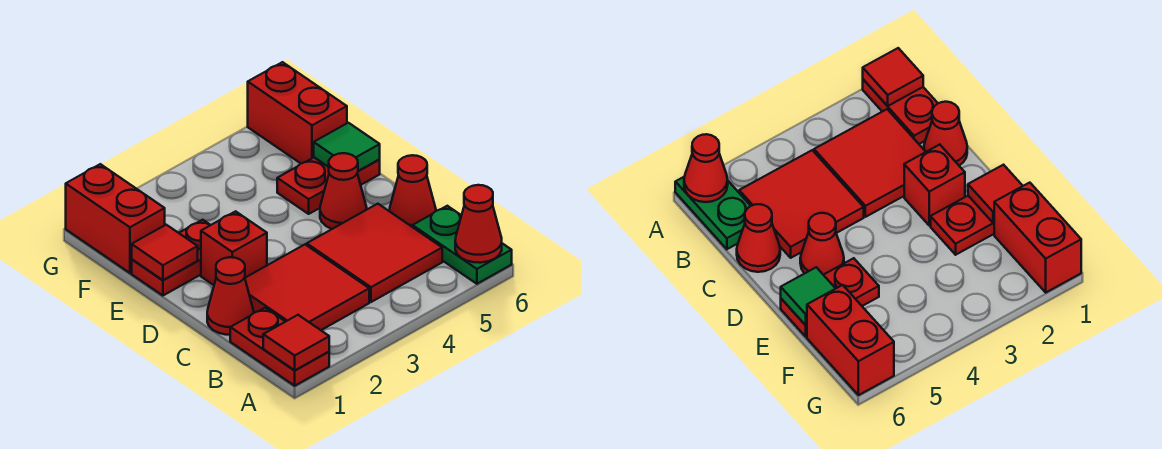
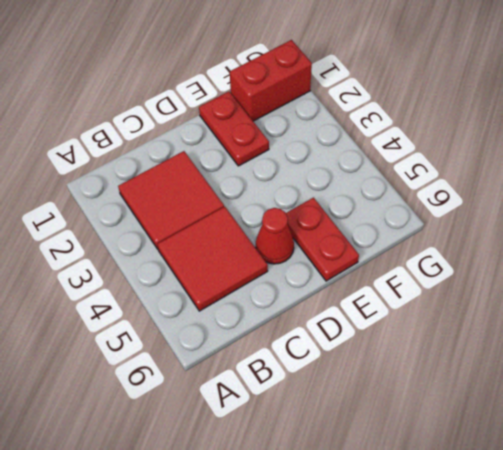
none -> red plate A1:B1 level 1
none -> green plate A6:B6 level 1
none -> red cone C1 level 1

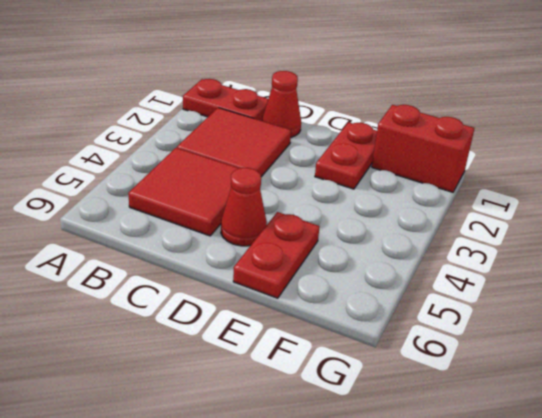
none -> green plate A6:B6 level 1
none -> red cone C6 level 1
none -> red brick D2 level 1

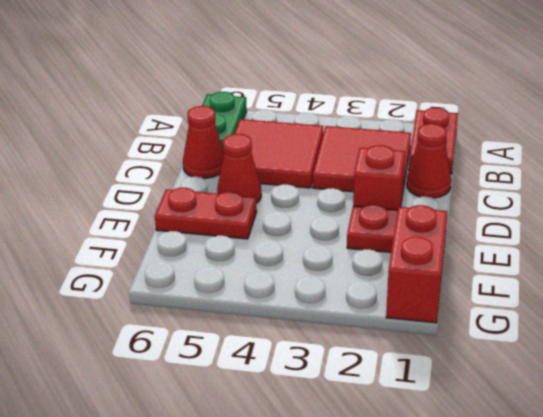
none -> red brick F6:G6 level 1
none -> red tile A1 level 2
none -> red cone A6 level 2

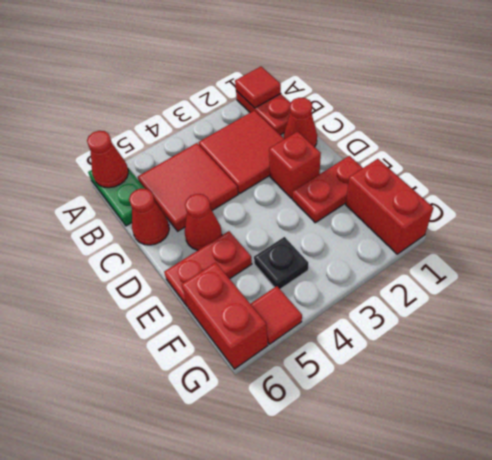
black plate F4 level 1 -> none
red tile G5 level 1 -> red tile E1 level 2
none -> green tile E6 level 2

